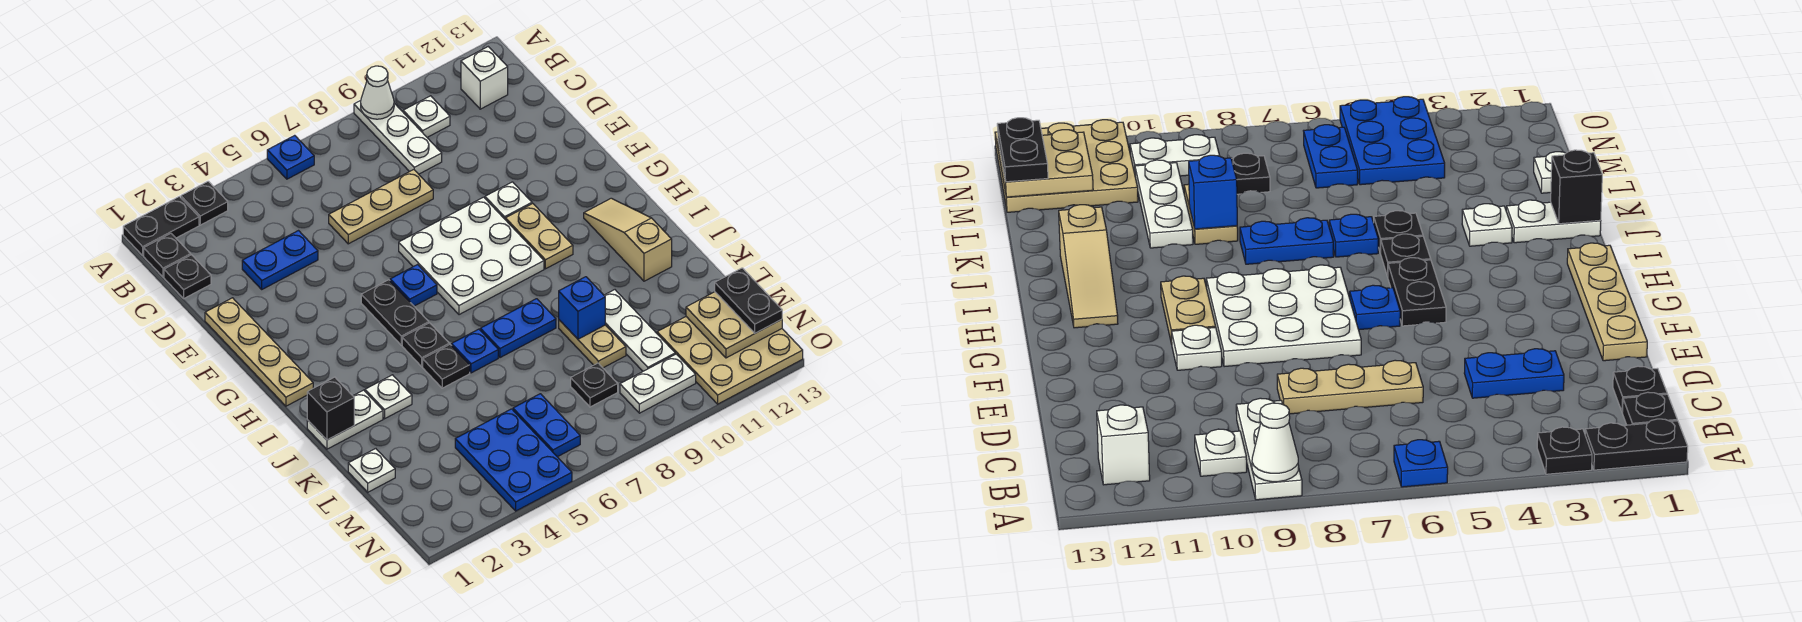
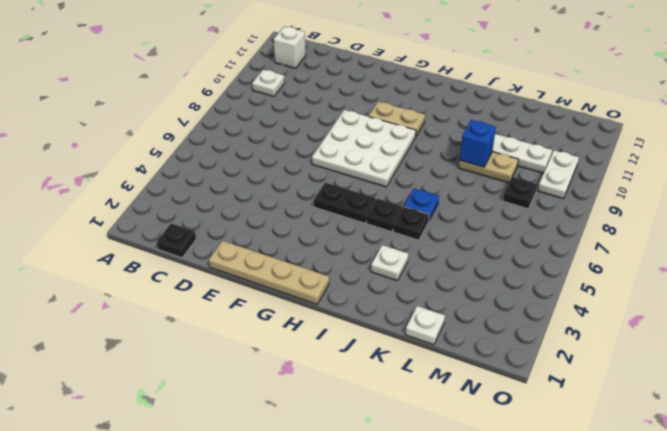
none -> black plate A1:A2 level 1
none -> black plate A3 level 1
none -> blue plate A6 level 1
none -> white plate A9:C9 level 1

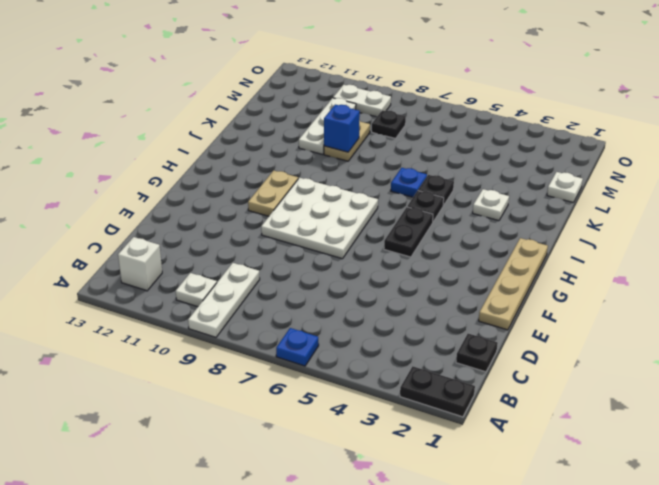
none -> black plate A3 level 1
none -> black plate B1 level 1
none -> blue plate D3:D4 level 1
none -> tan plate D6:D8 level 1

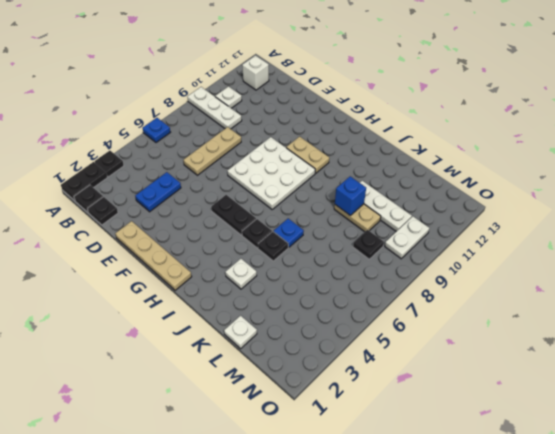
none -> white plate F10 level 1
none -> blue plate G6 level 1
none -> tan slope H12:J12 level 1 top J
none -> white plate J1:J2 level 1

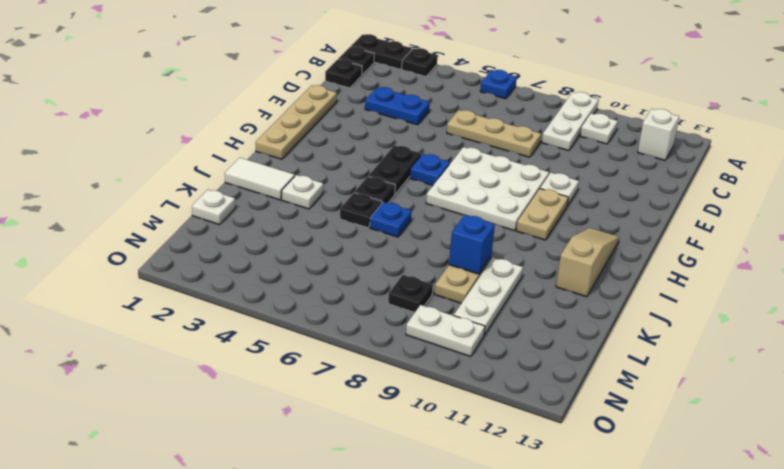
white tile J1:J2 level 1 -> white plate J1:J2 level 1
none -> blue plate J7:J8 level 1
none -> blue plate M4:O5 level 1
none -> blue plate M6:N6 level 1
none -> tan plate M11:O13 level 1

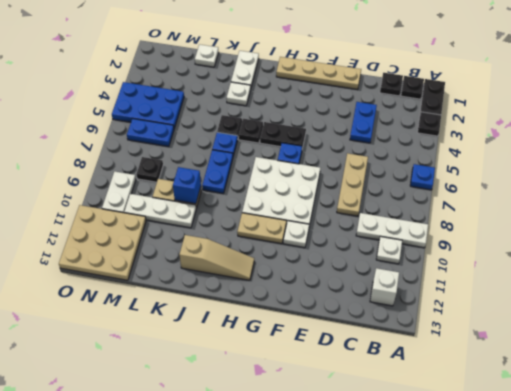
none -> white cone A9 level 2
none -> black brick J1 level 2
none -> tan plate M12:N13 level 2
none -> black plate M13:N13 level 3

